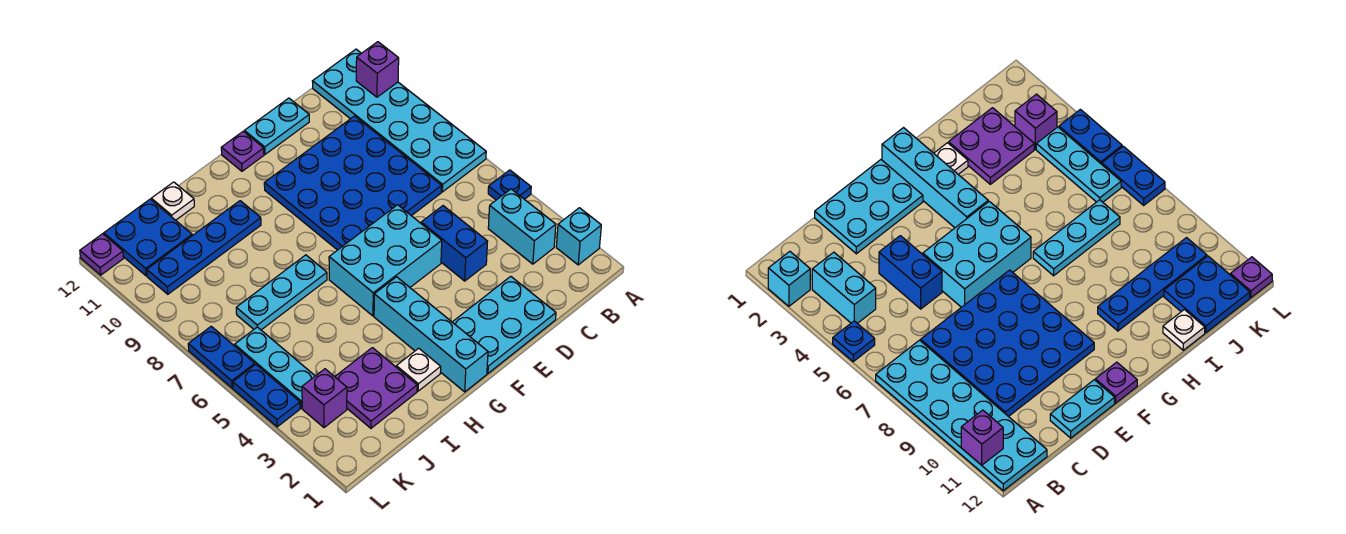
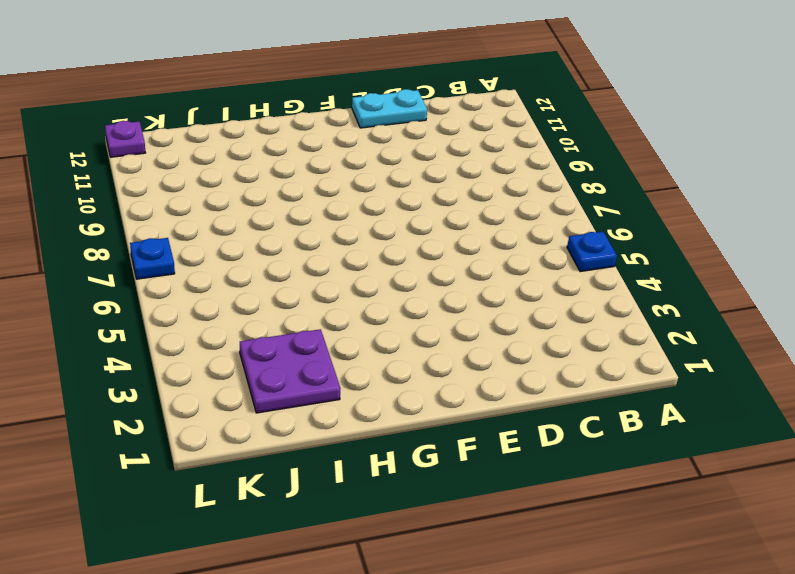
blue plate L7 level 1 -> blue plate L6:L7 level 1
none -> cyan brick A2 level 1
none -> cyan plate A7:B12 level 1
none -> cyan brick B3:B4 level 1

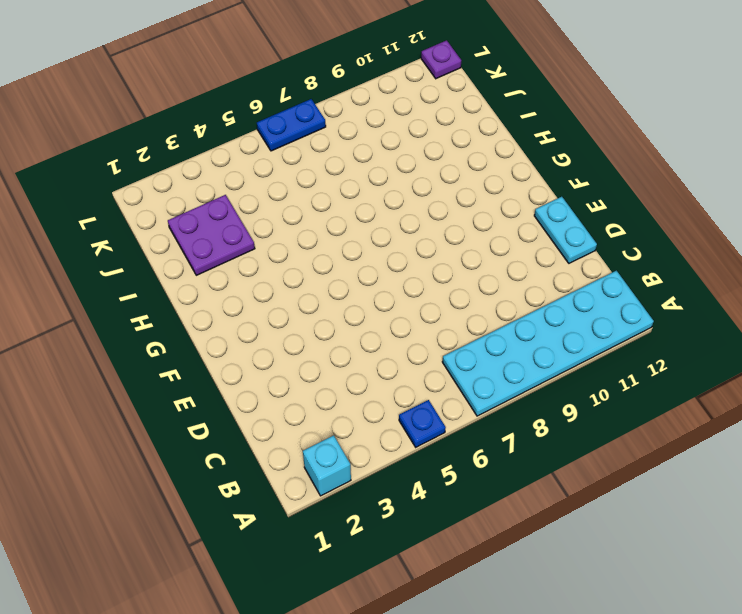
none -> cyan brick B3:B4 level 1
none -> blue plate C7:F10 level 1
none -> cyan plate D1:F2 level 1

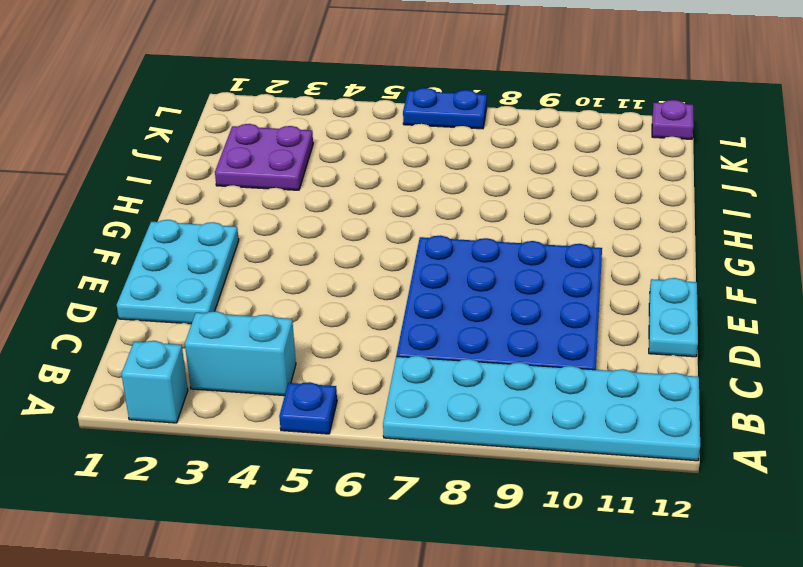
none -> blue brick D4:D5 level 1
none -> cyan brick E5:G6 level 1
none -> purple plate F12 level 1

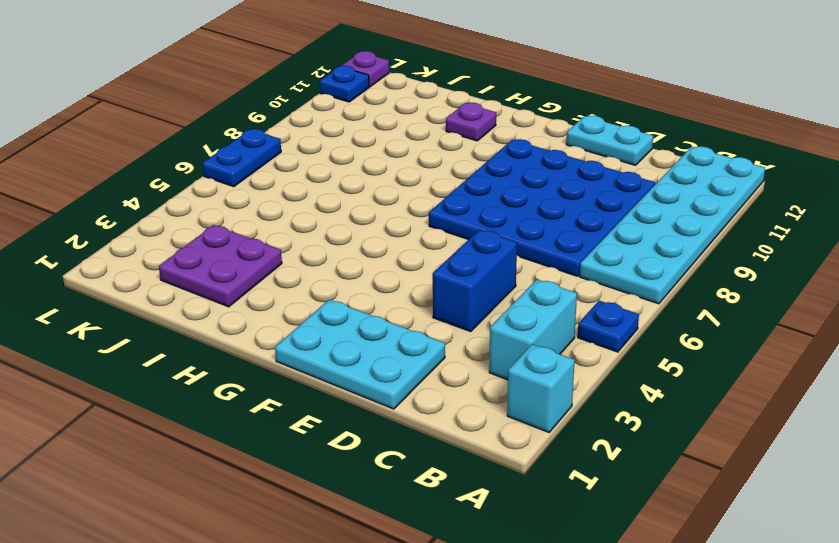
purple plate H11 level 1 -> purple plate F12 level 1
blue plate L11 level 1 -> none
none -> cyan brick E5:G6 level 1
none -> cyan brick G1:G4 level 1
none -> white plate H2 level 1

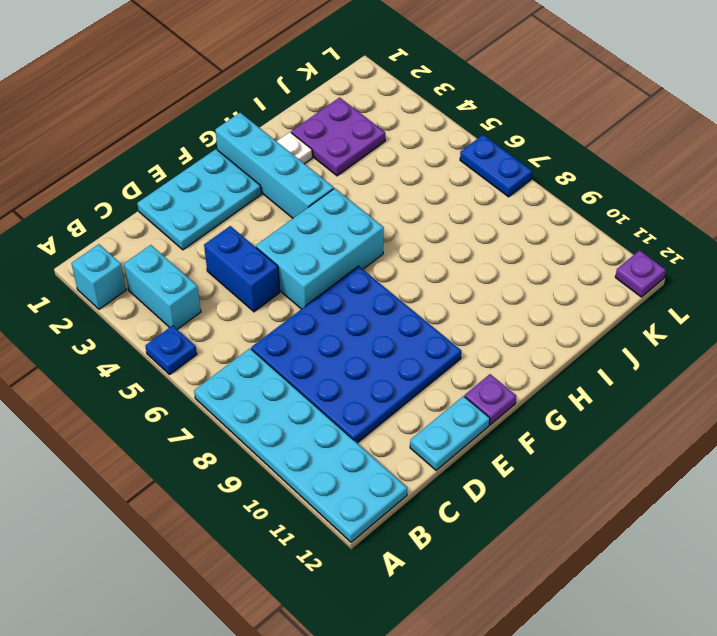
none -> cyan plate H7:J7 level 1
none -> blue plate H10:K10 level 1
none -> white plate I12 level 1

